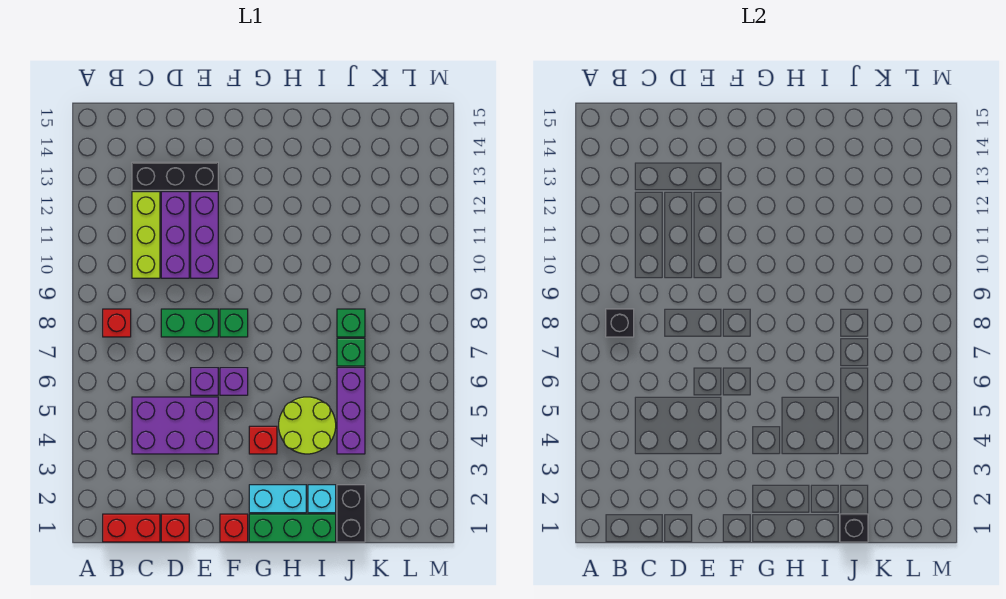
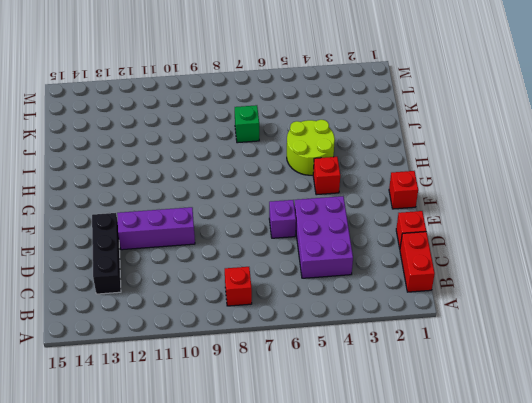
none -> lime brick C10:C12 level 1
none -> green brick D8:E8 level 1
none -> purple brick D10:D12 level 1

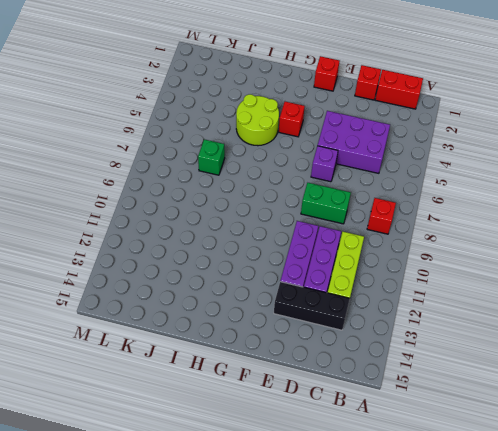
none -> purple brick F6 level 1
none -> green brick F8 level 1
none -> green brick G1:I1 level 1

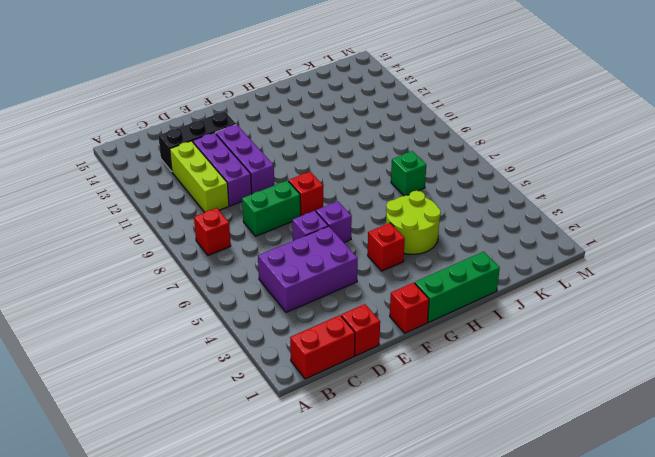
red brick F8 level 1 -> green brick F8 level 1
none -> cyan brick G2:H2 level 1
none -> cyan brick I2 level 1
none -> black brick J1:J2 level 1

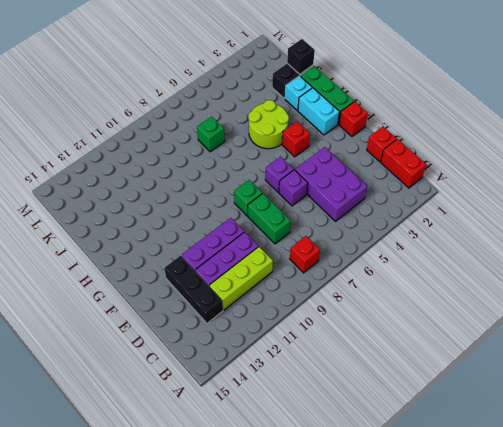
none -> purple brick J4:J6 level 1
none -> green brick J8 level 1
none -> black brick B8 level 2

